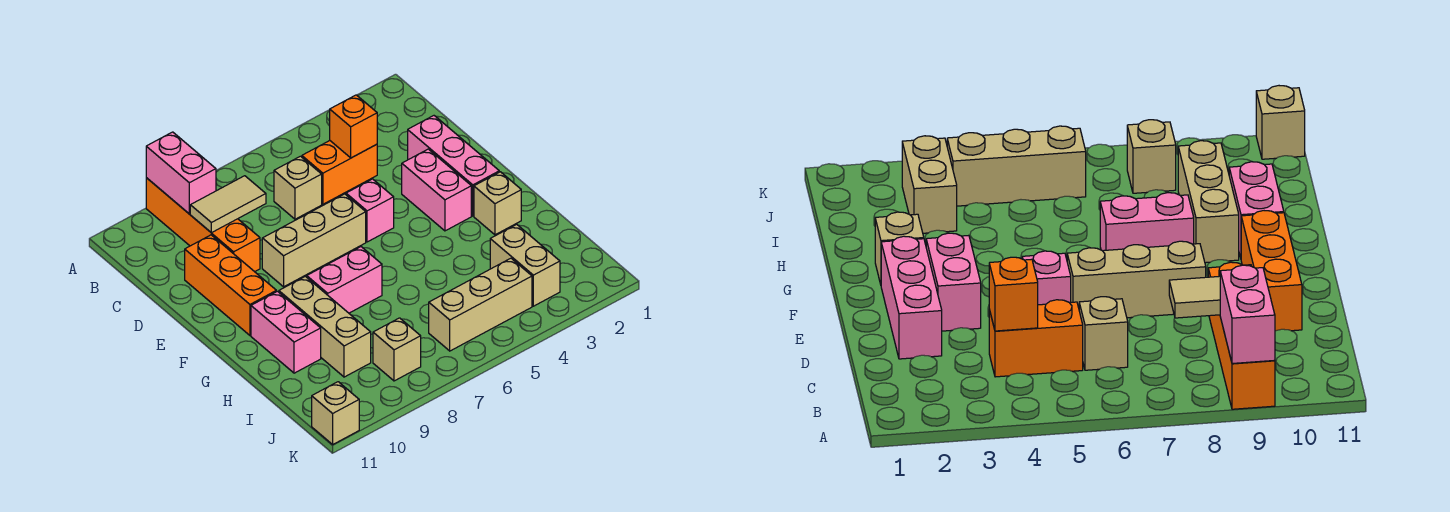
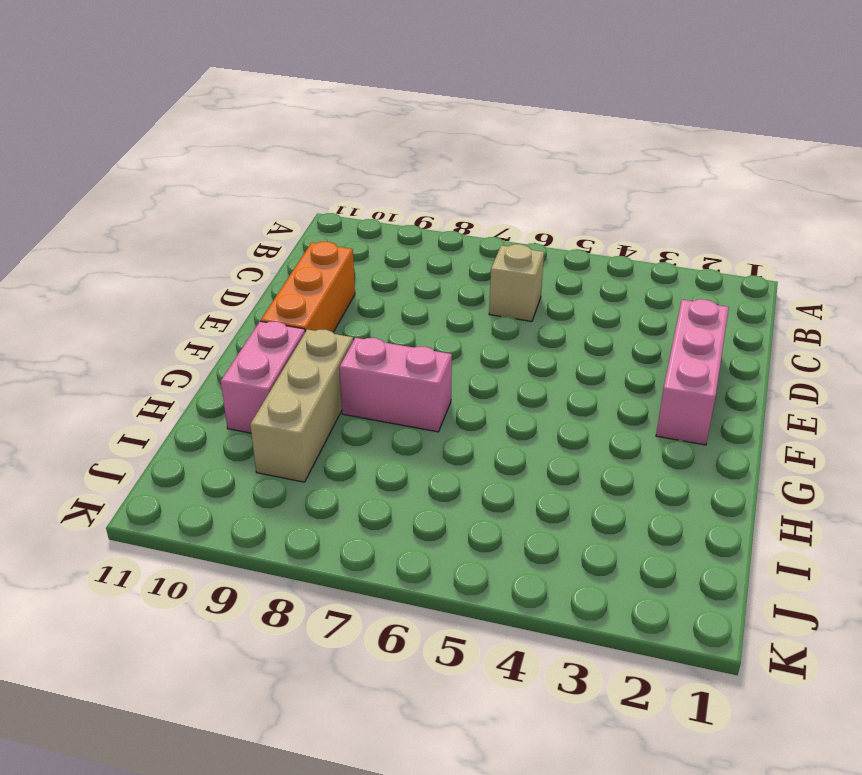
none -> orange brick A9:D9 level 1
none -> orange brick C4:C5 level 1
none -> pink brick E3:F3 level 1

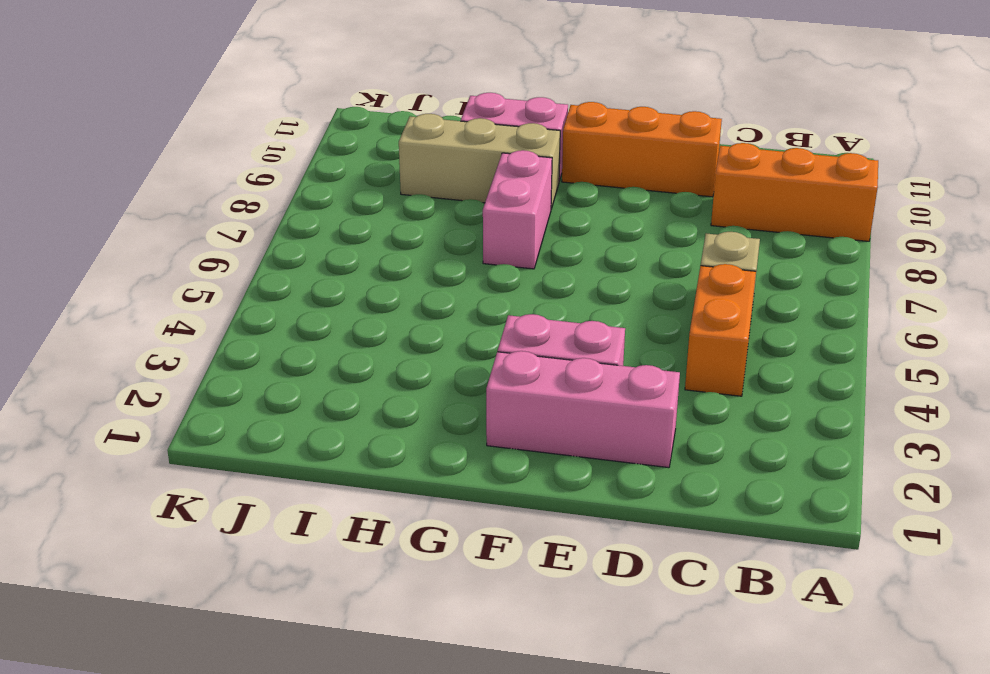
orange brick A9:C9 level 1 -> orange brick A9:D9 level 1
none -> pink brick E5 level 1
none -> tan brick E6:E8 level 1
none -> tan brick G2 level 1

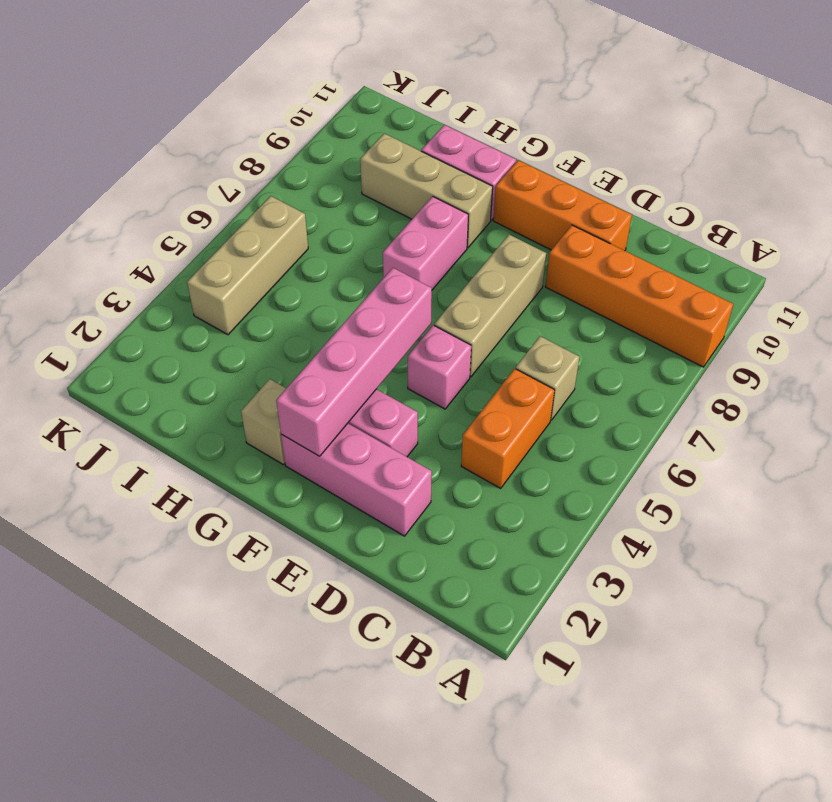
pink brick F2:F5 level 2 -> none
none -> tan brick I3:J3 level 1
none -> tan brick J8 level 1
none -> tan brick K11 level 1

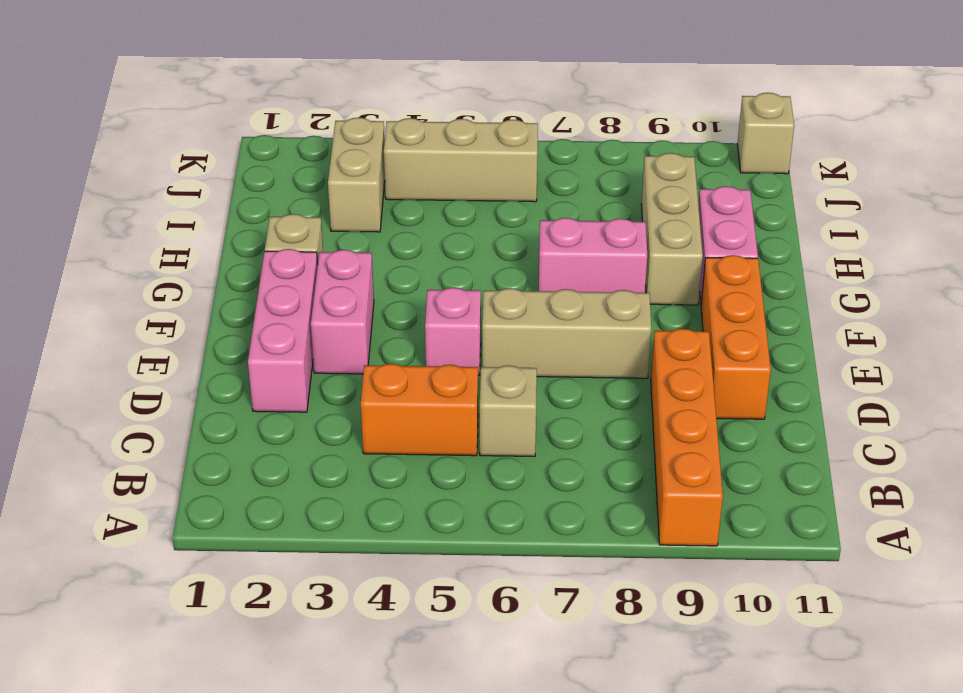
none -> tan brick J8 level 1
none -> pink brick A9:B9 level 2
none -> orange brick C4 level 2

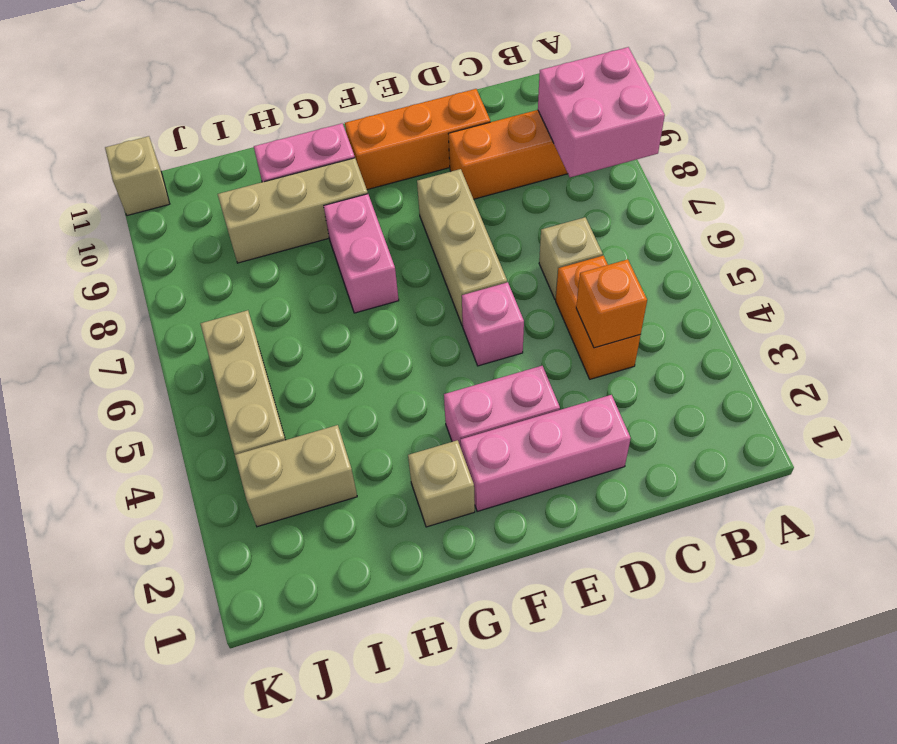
pink brick A8:B9 level 2 -> pink brick A9:B9 level 2
none -> tan brick J8 level 1
none -> tan tile C8:C9 level 2

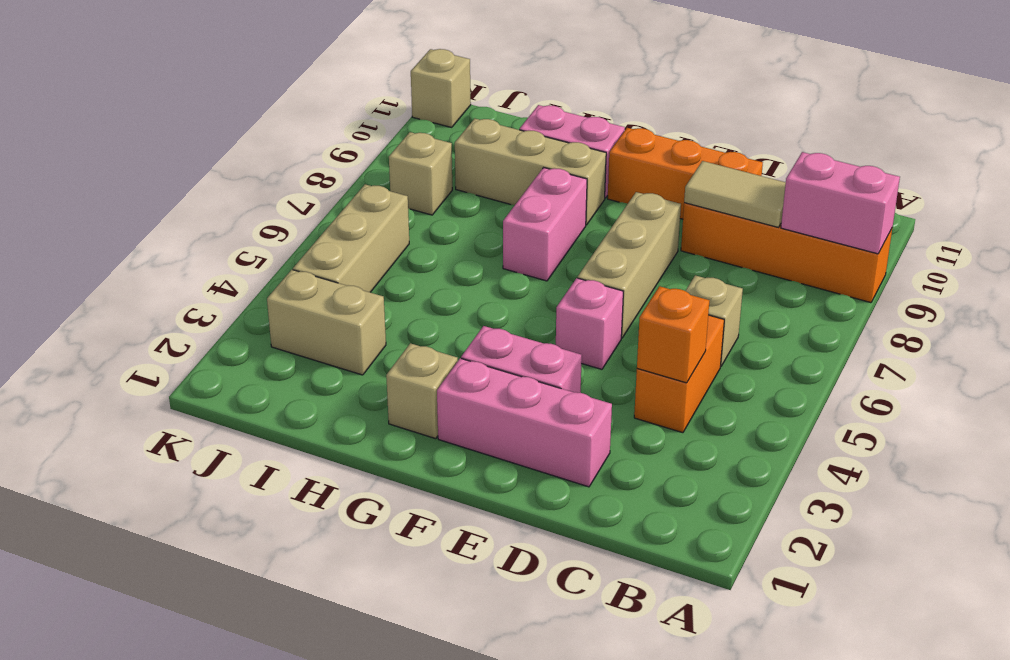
tan tile C9:D9 level 2 -> tan tile C8:C9 level 2

